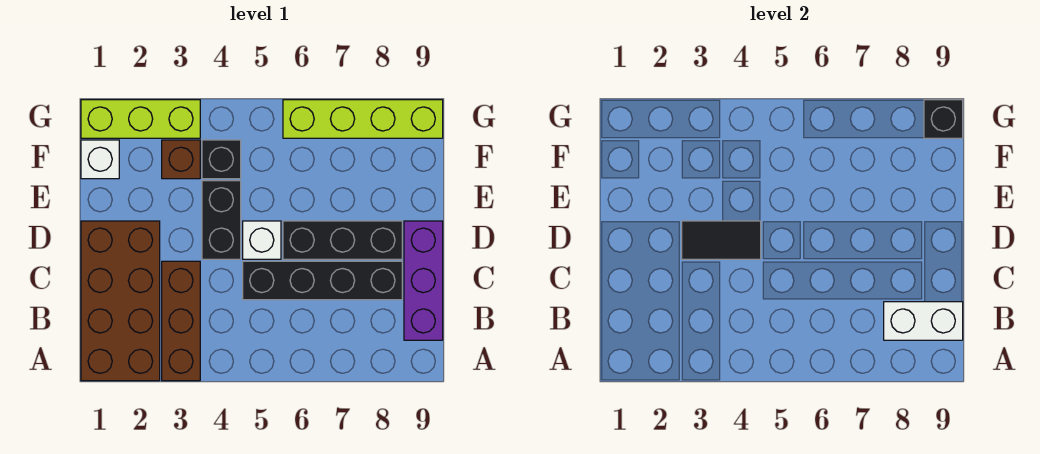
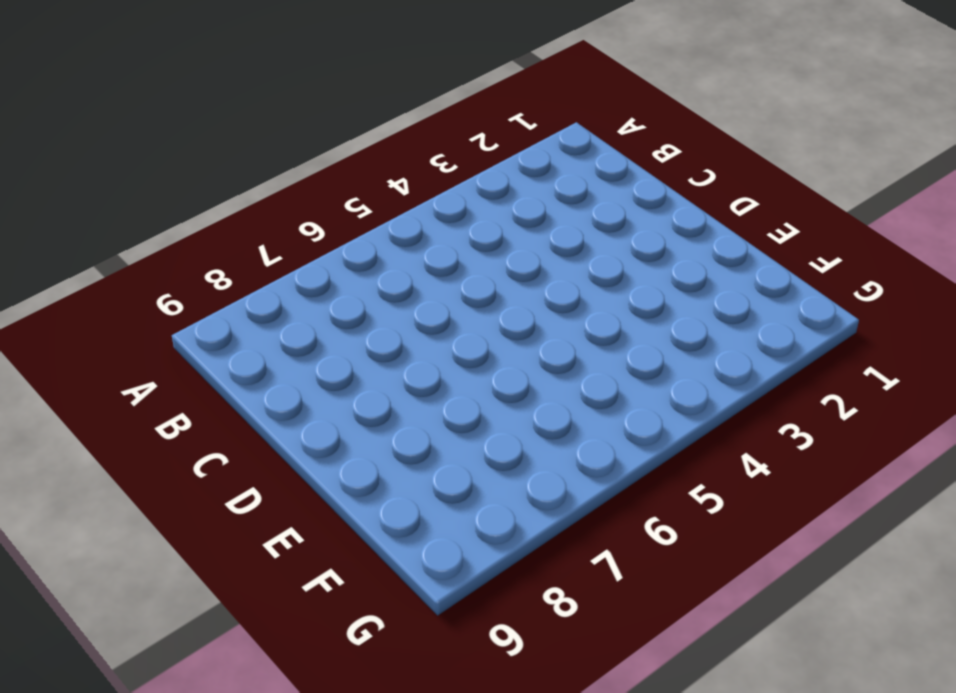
none -> brown brick A1:D2 level 1
none -> brown brick A3:C3 level 1
none -> purple brick B9:D9 level 1

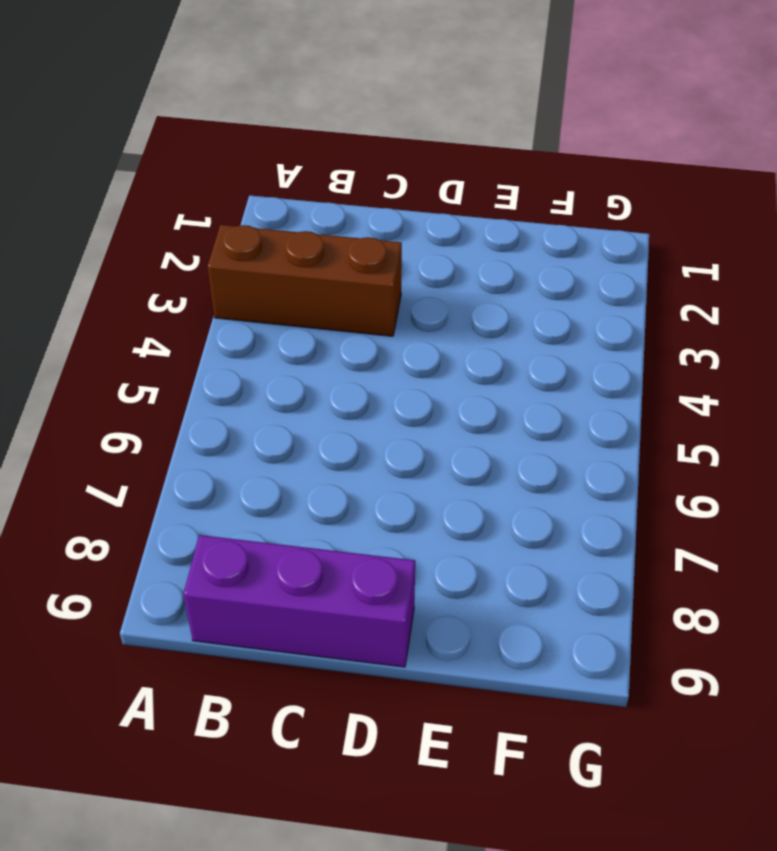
none -> brown brick A1:D2 level 1
none -> black brick C5:C8 level 1
none -> black brick D4:E4 level 1

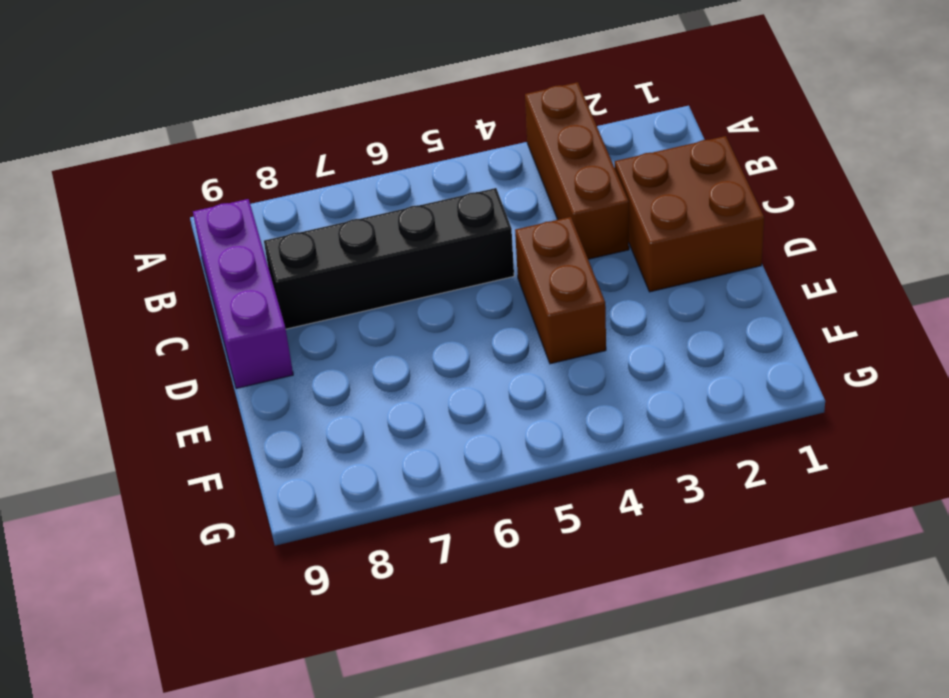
brown brick C1:D2 level 1 -> brown brick A1:D2 level 1
brown brick D4:E4 level 1 -> black brick D4:E4 level 1
none -> white brick D5 level 1
none -> black brick D6:D8 level 1
none -> white brick F1 level 1

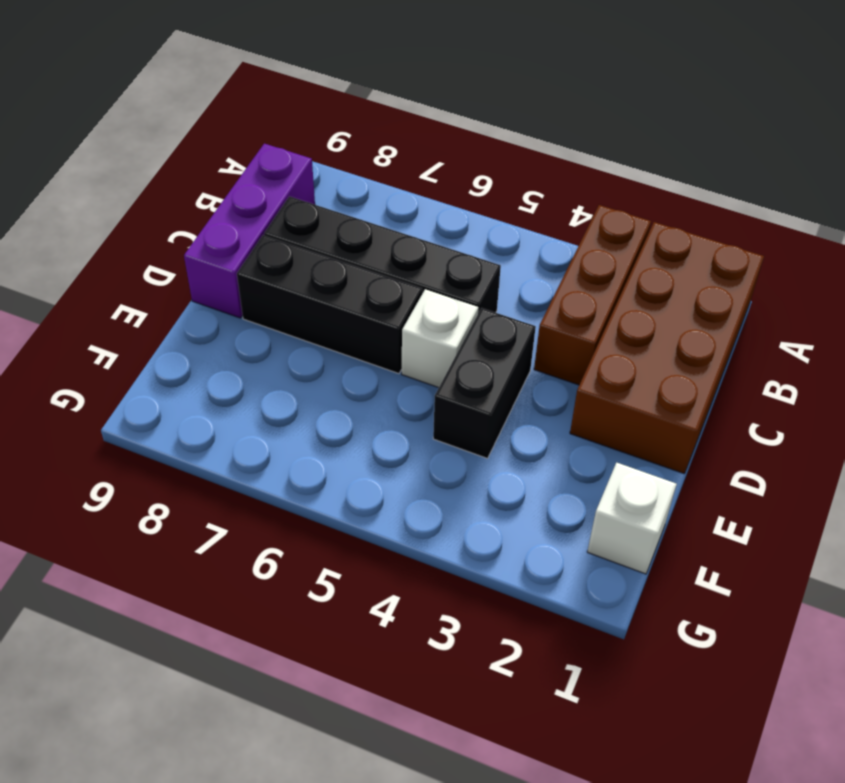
none -> brown brick F3 level 1
none -> black brick F4 level 1
none -> lime brick G1:G3 level 1

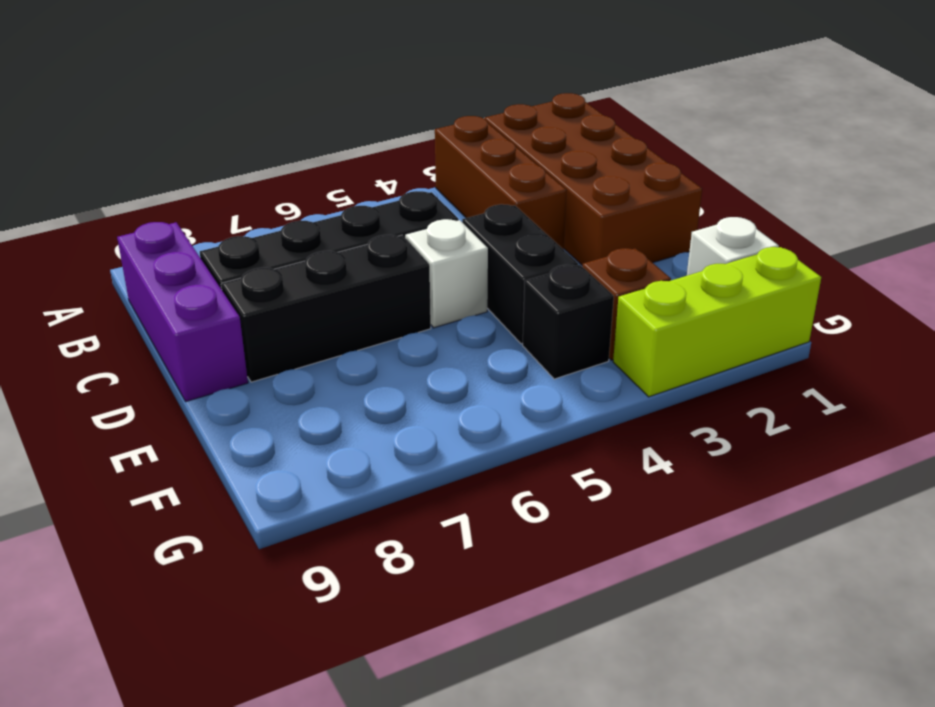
none -> lime brick G6:G9 level 1
none -> white brick B8:B9 level 2
none -> black tile D3:D4 level 2

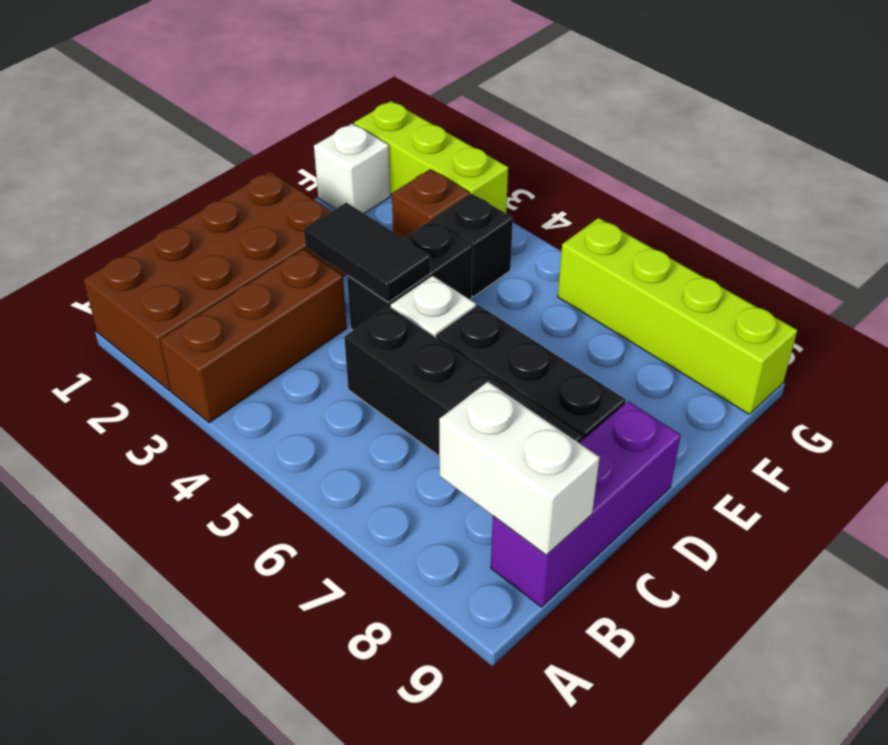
none -> black brick G9 level 2

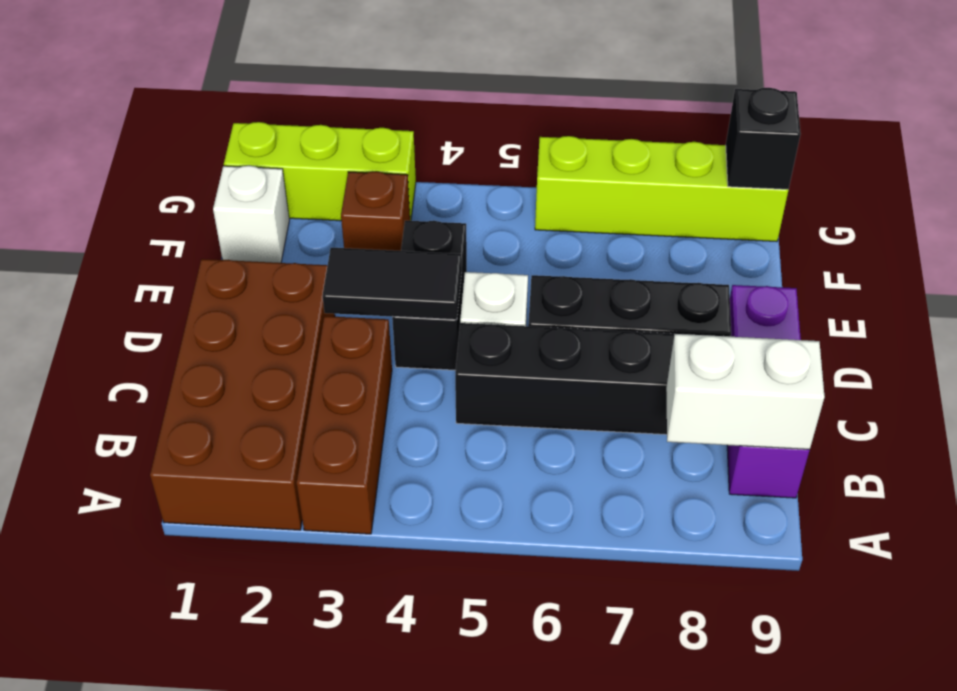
none -> black brick F4 level 1

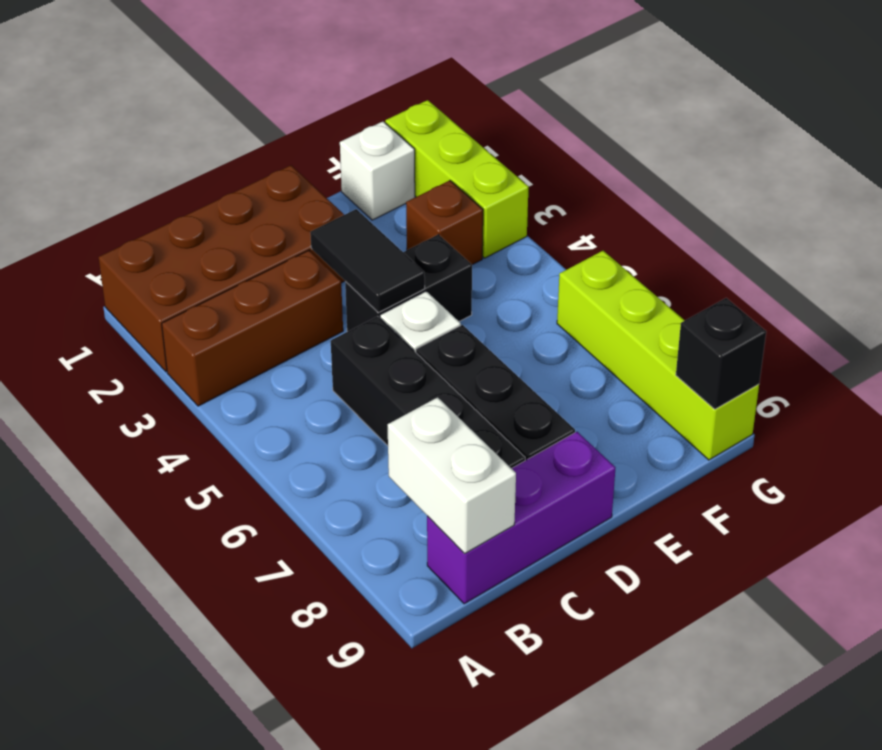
none -> black brick F4 level 1

